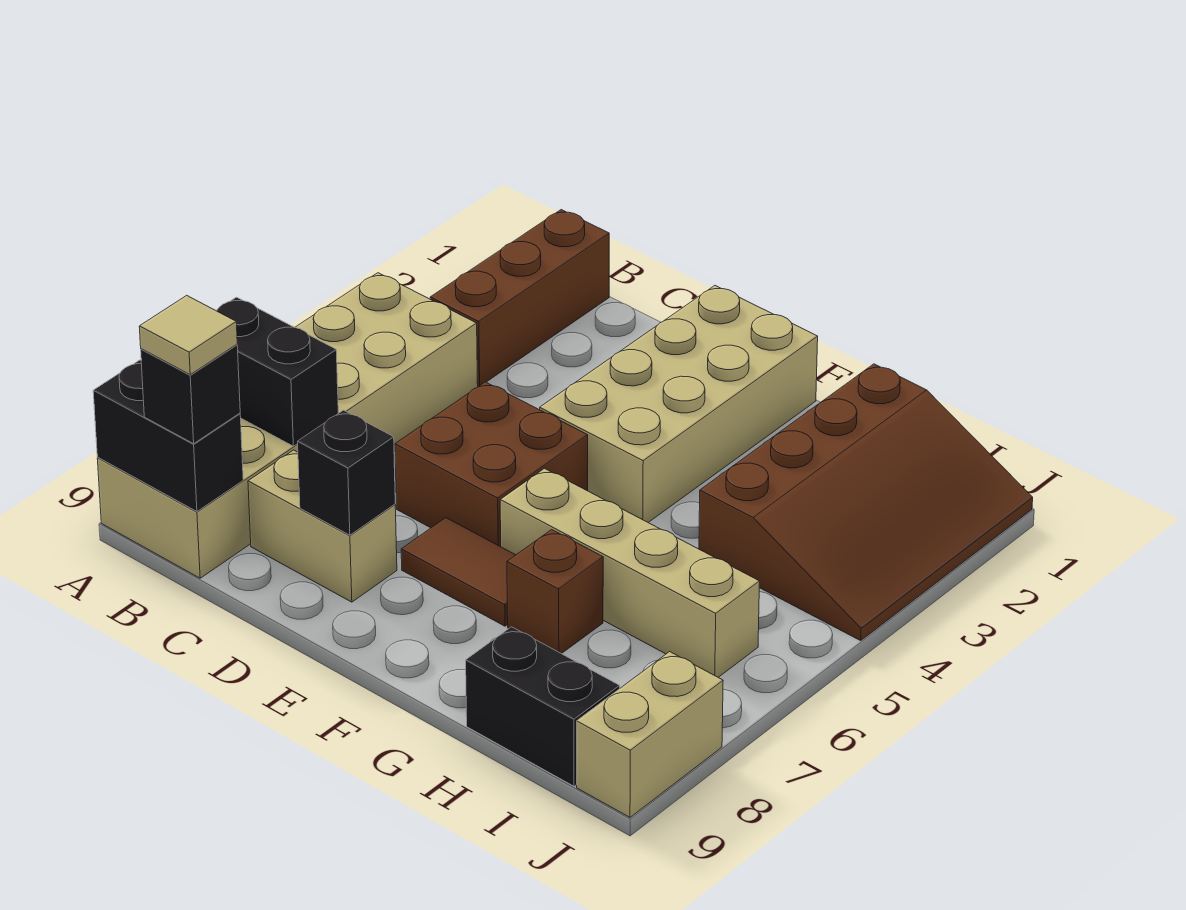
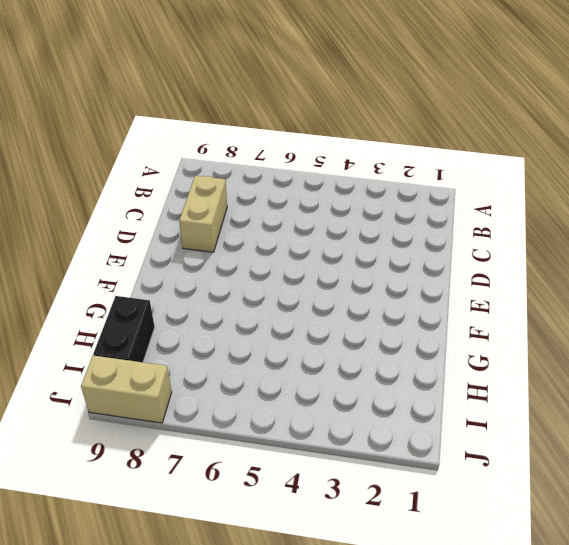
none -> tan brick A4:B9 level 1
none -> brown brick B1:B3 level 1
none -> brown brick D5:E6 level 1

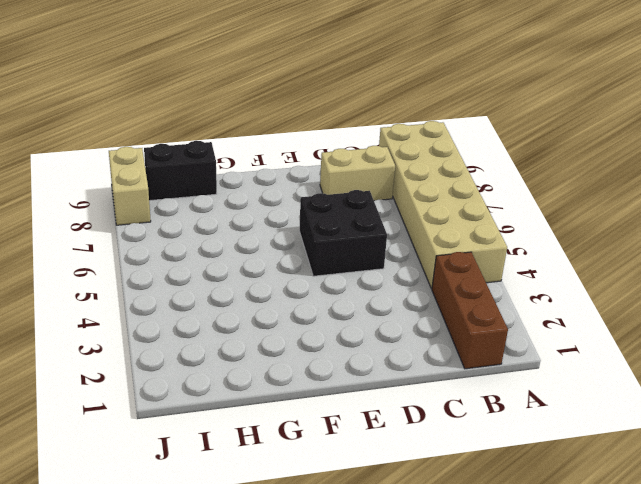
black brick D5:E6 level 1 -> brown brick D5:E6 level 1
none -> tan brick E1:F4 level 1
none -> brown tile E7:F7 level 1
none -> tan brick F6:I6 level 1

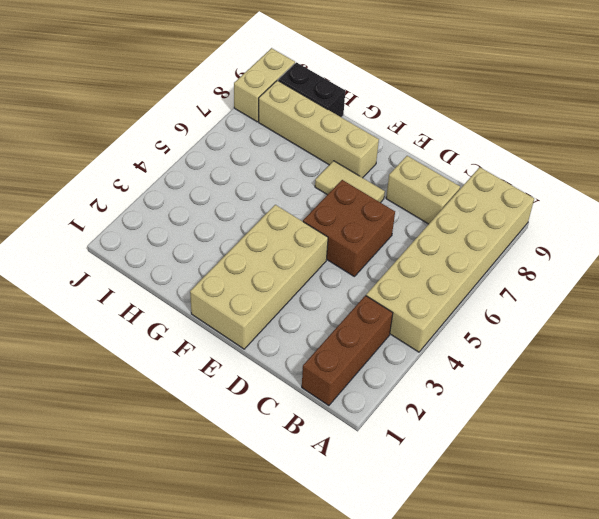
tan tile E7:F7 level 1 -> brown tile E7:F7 level 1
tan brick F8:I8 level 1 -> tan brick F6:I6 level 1
none -> brown brick G7 level 1
none -> brown slope H1:J4 level 1 top H
none -> black brick A7:B7 level 2

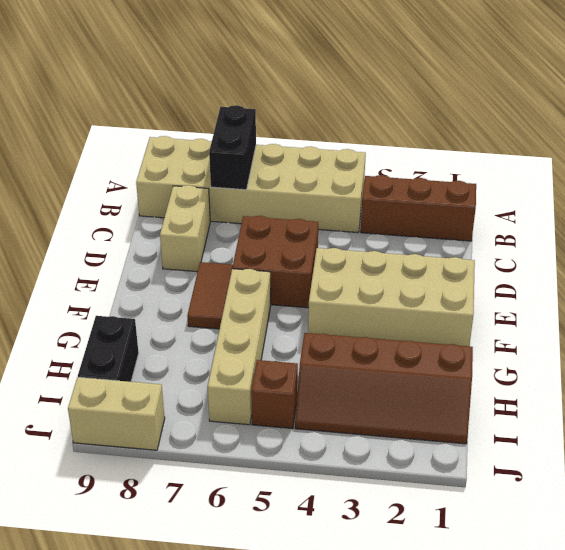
brown slope H1:I4 level 1 top H -> brown slope H1:J4 level 1 top H
brown brick I5 level 1 -> brown brick G7 level 1
none -> black brick A9:B9 level 2
none -> black brick D8 level 2
none -> black brick B9 level 3

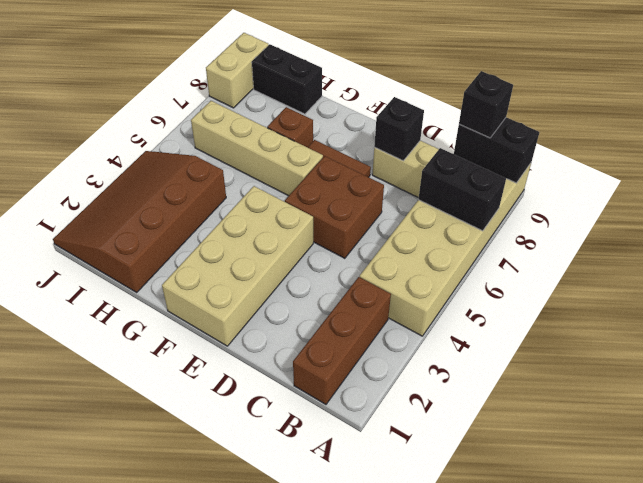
none -> tan tile B9 level 4

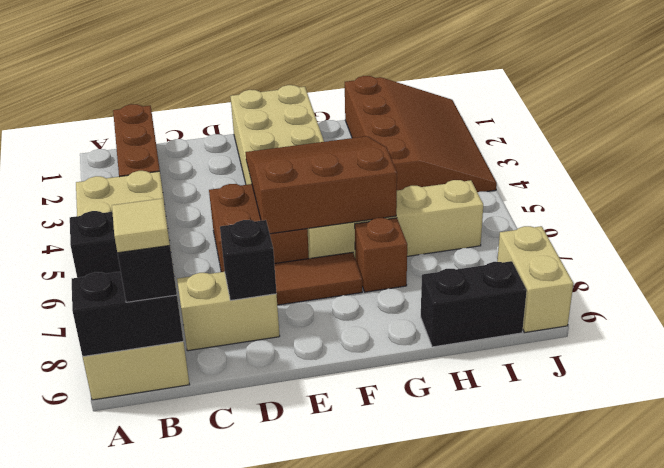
brown slope E4:G6 level 2 top 6 -> none

